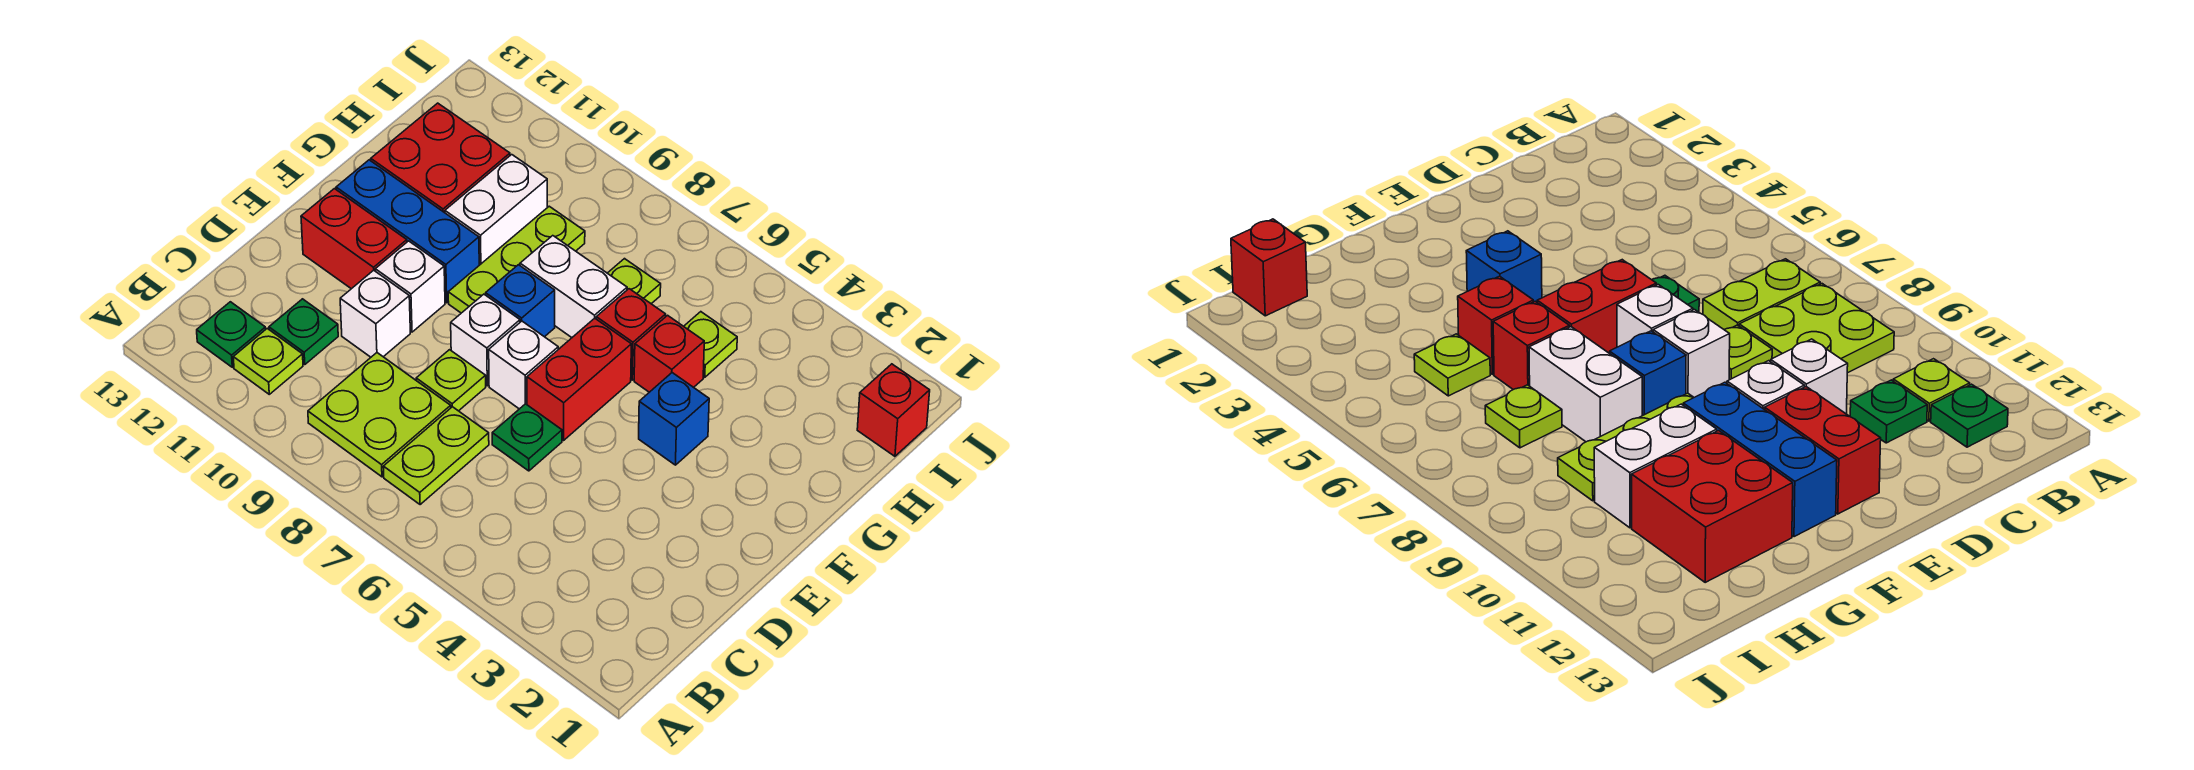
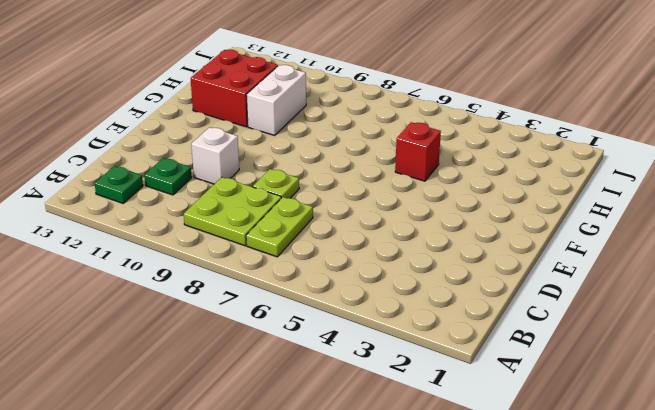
none -> lime plate B11 level 1
none -> green plate D6 level 1
none -> red brick E6:F6 level 1

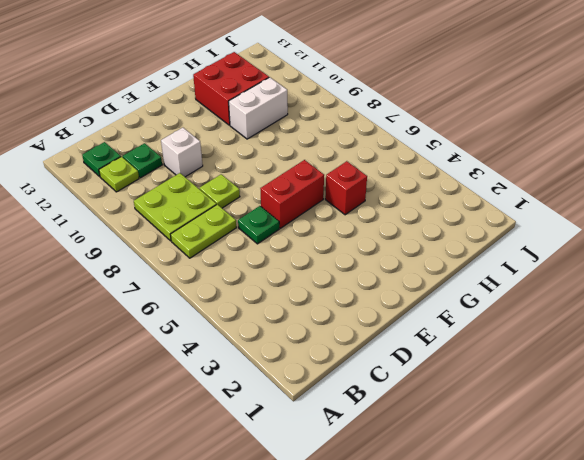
none -> white brick E7 level 1
none -> white brick E8 level 1
none -> white brick E10 level 1

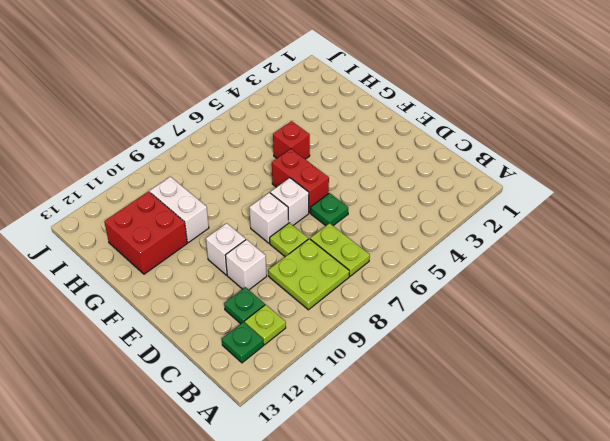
none -> red brick E11:E12 level 1
none -> blue brick F4 level 1
none -> blue brick F8 level 1

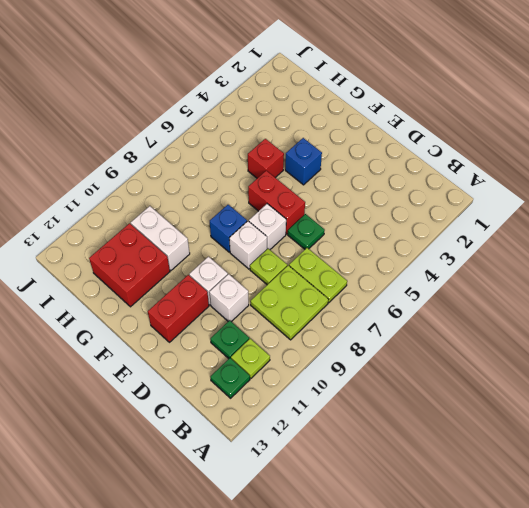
none -> lime plate F9:H9 level 1
none -> blue brick F10:F12 level 1
none -> red brick G6 level 1

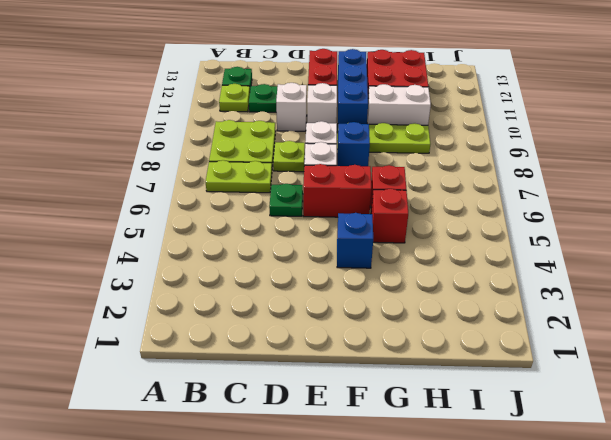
none -> white brick G7:G8 level 1
none -> lime plate H5 level 1
none -> lime plate H7 level 1

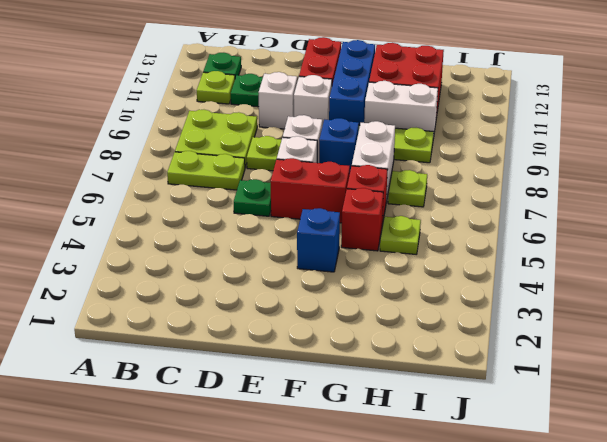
none -> red brick I1 level 1

